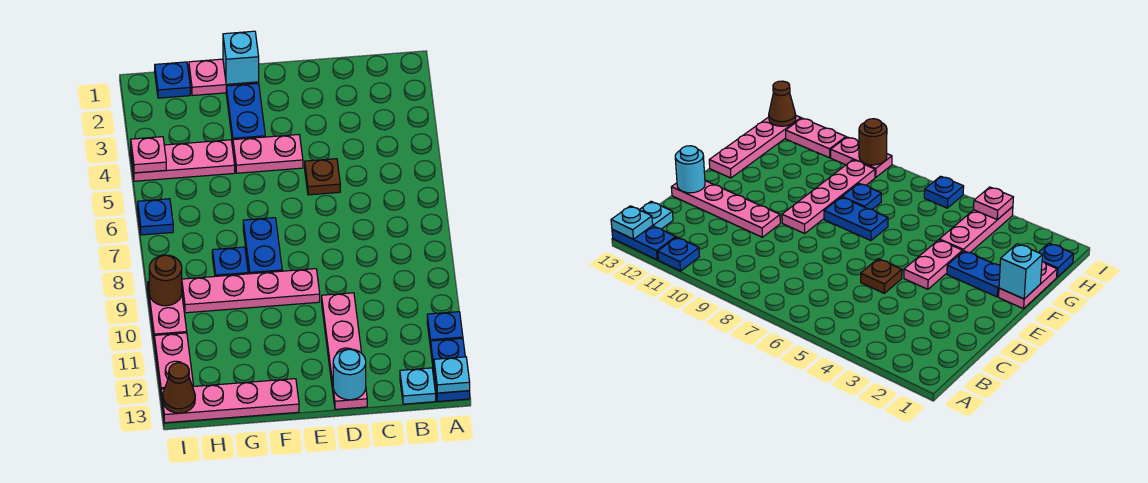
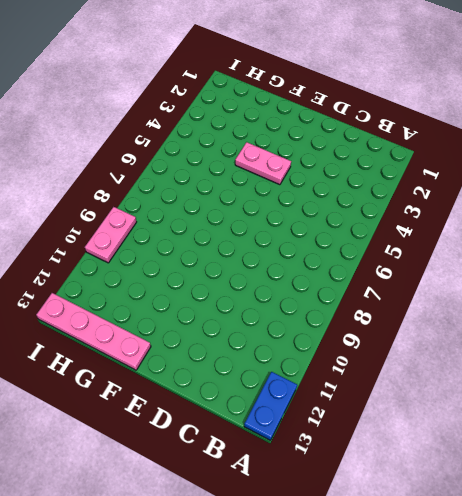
none -> blue plate A11 level 1
none -> cyan plate B13 level 1
none -> brown plate D5 level 1

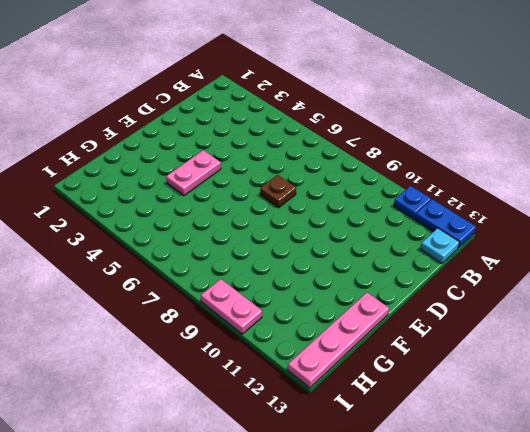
brown plate D7 level 1 -> brown plate D5 level 1
none -> pink plate D10:D13 level 1
none -> pink plate E9:H9 level 1
none -> pink plate F1:G1 level 1

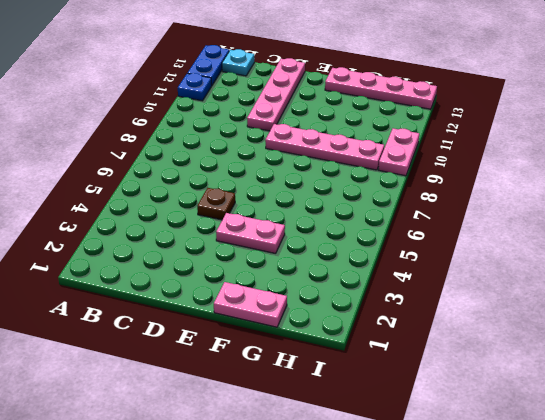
none -> blue plate F2:F3 level 1
none -> blue plate F7:F8 level 1
none -> pink plate G4:I4 level 1

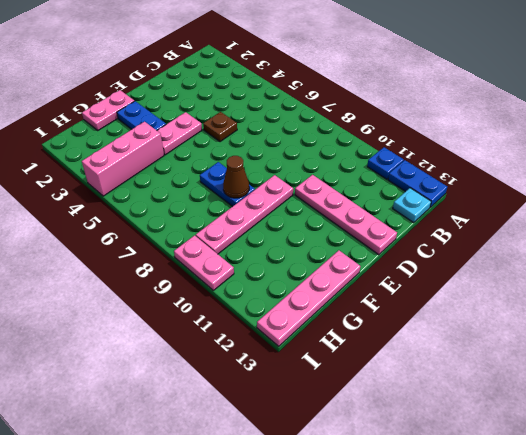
brown cone F8 level 2 -> brown cone I13 level 2
pink brick G4:I4 level 1 -> pink plate G4:I4 level 1
none -> blue plate G8 level 1
none -> blue plate H1 level 1
none -> blue plate I6 level 1

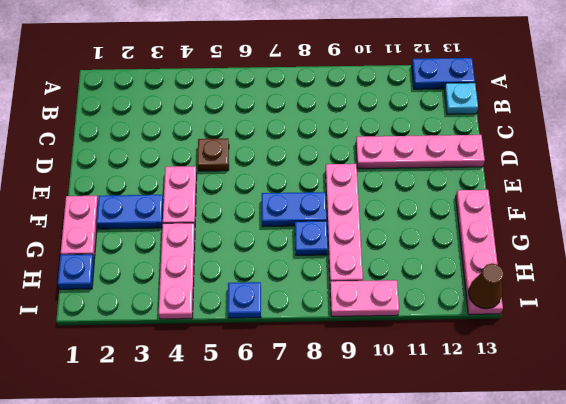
none -> blue plate A11 level 1
none -> pink plate I11:I12 level 1
none -> cyan plate A13 level 2

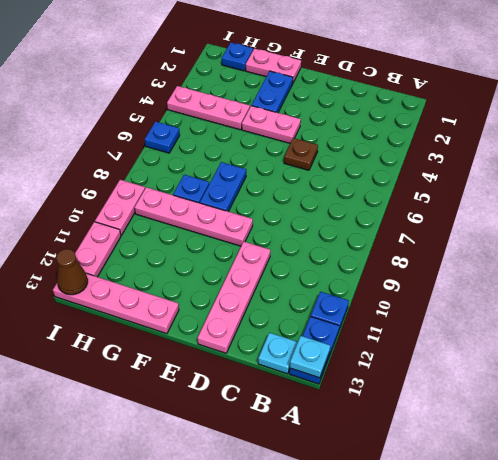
none -> cyan round brick D13 level 2
none -> cyan brick F1 level 2
none -> pink plate I4 level 2

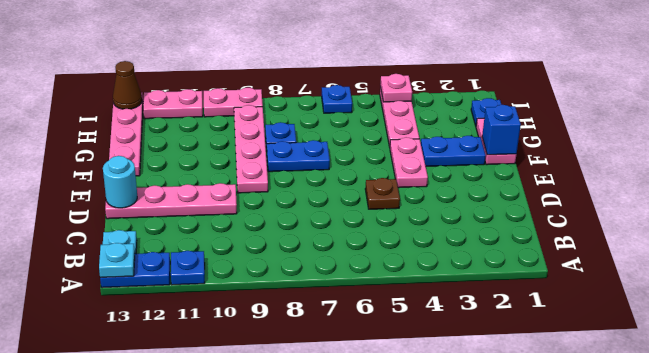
blue brick F1 level 2 -> cyan brick F1 level 2
none -> brown round brick I9 level 2

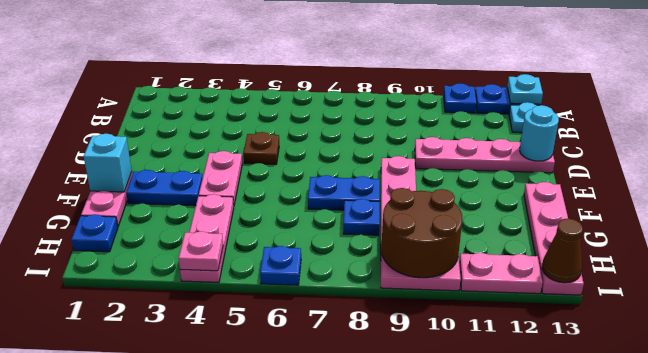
brown round brick H9:I10 level 2 -> brown round brick I9 level 2

